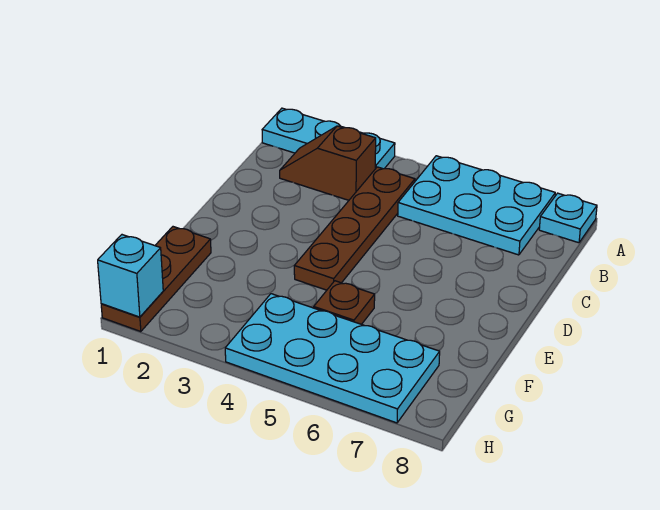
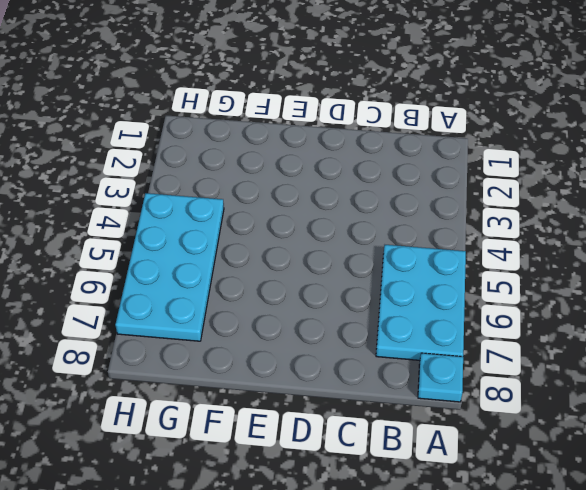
none -> cyan plate A1:A3 level 1
none -> brown slope B2:B3 level 1 top 3

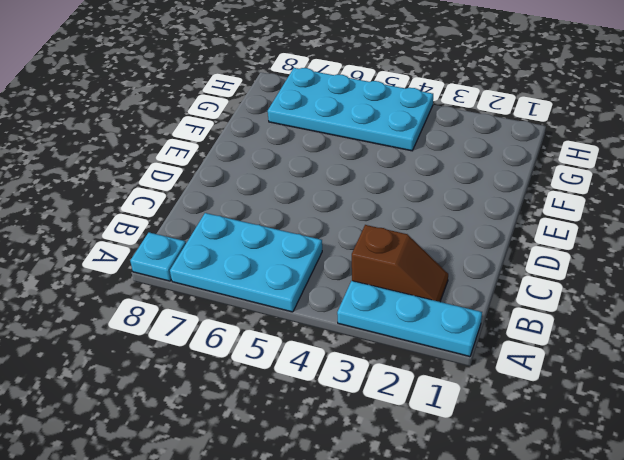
none -> brown plate B4:E4 level 1
none -> brown plate F1:H1 level 1

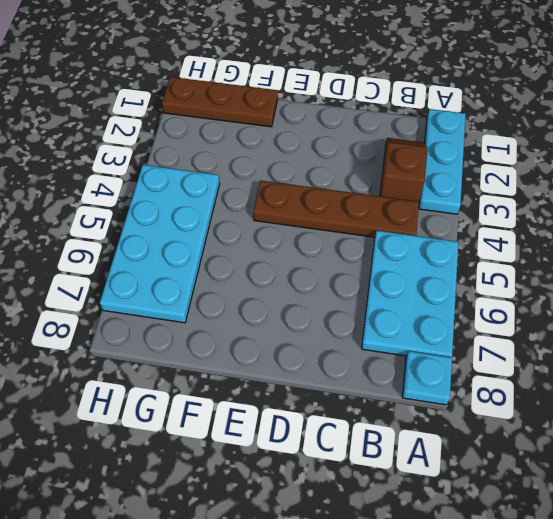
none -> brown plate F5 level 1
none -> cyan brick H1 level 2

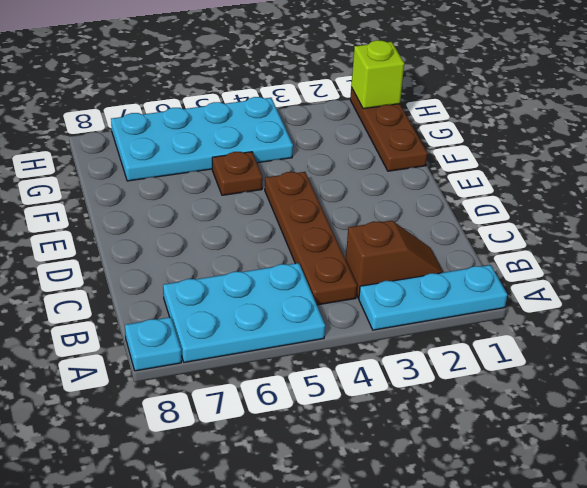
lime brick H1 level 2 -> cyan brick H1 level 2

